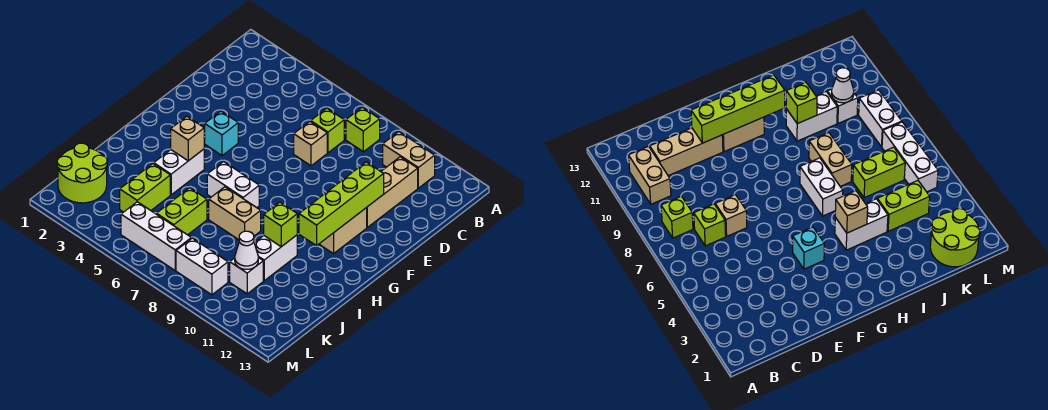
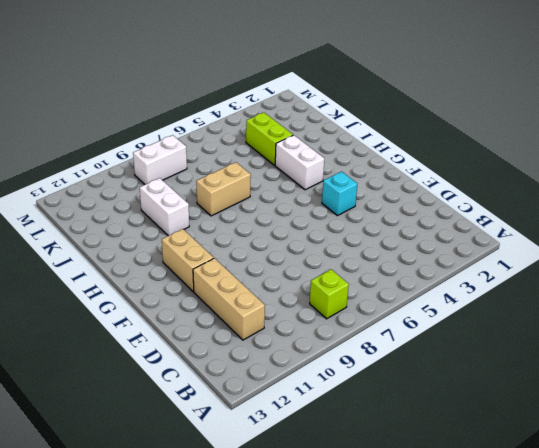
none -> tan brick B10:B11 level 1
none -> lime brick C7 level 1
none -> tan brick D7 level 1

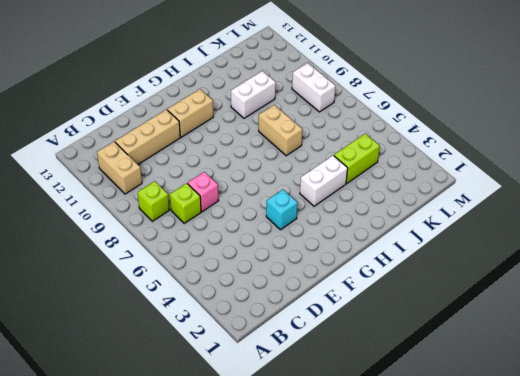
pink brick D7 level 1 -> tan brick D7 level 1
none -> white brick H6:H7 level 1
none -> lime brick J6:K6 level 1
none -> lime round brick K1:L2 level 1

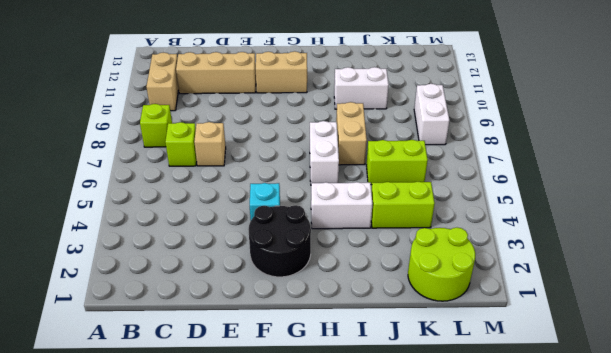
black round brick F2:G3 level 1 -> none
none -> white brick K10 level 1
none -> white brick L5:L7 level 1
none -> lime brick E11:H11 level 2

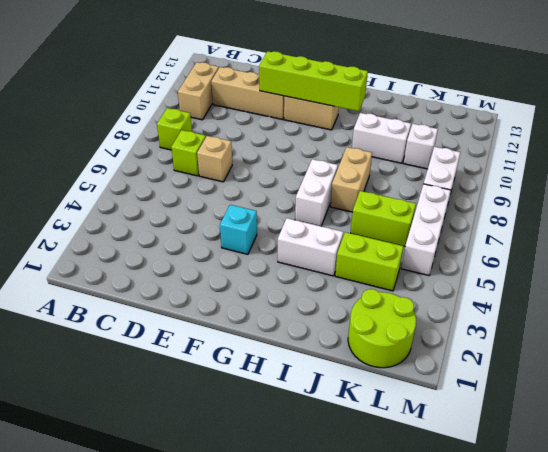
none -> tan brick H4 level 2
none -> lime brick I10 level 2
none -> white cone K10 level 2

